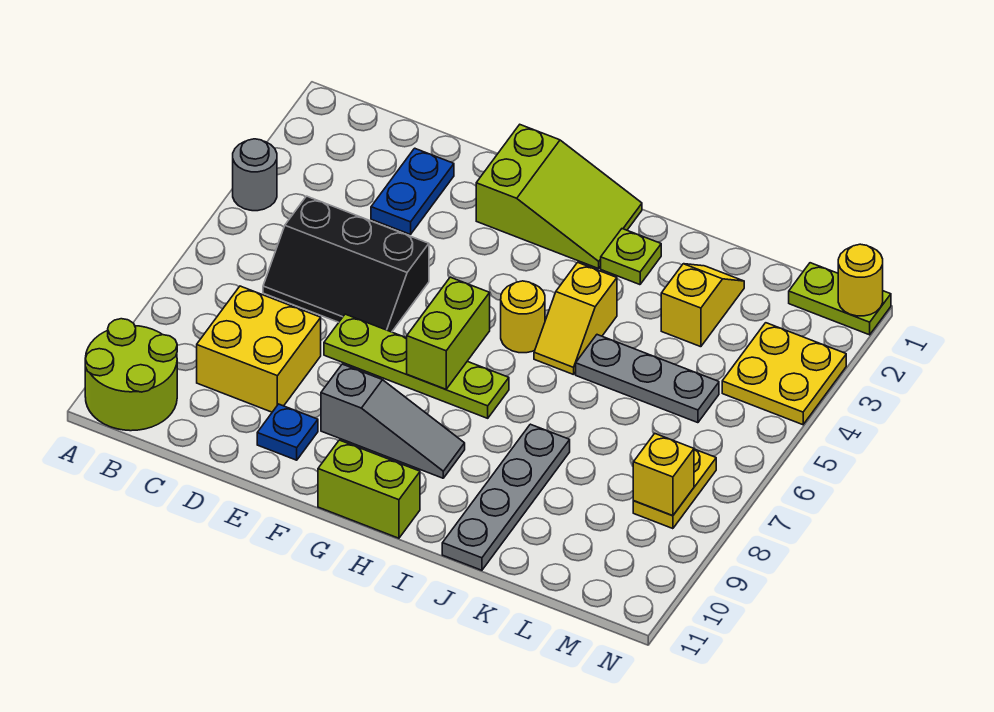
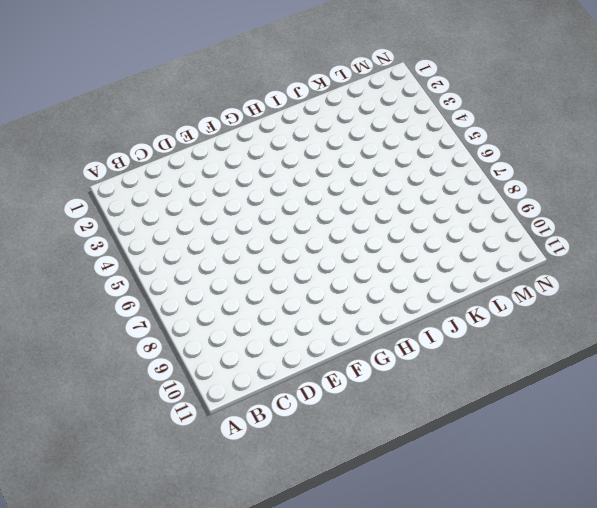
none -> grey round brick A4 level 1
none -> lime round brick A10:B11 level 1
none -> black slope C5:E6 level 1 top 5

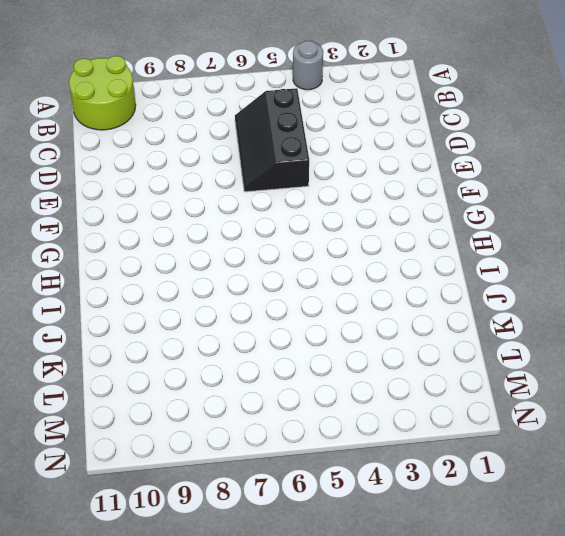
none -> yellow brick C8:D9 level 1
none -> blue plate D2:D3 level 1
none -> lime plate E7:H7 level 1

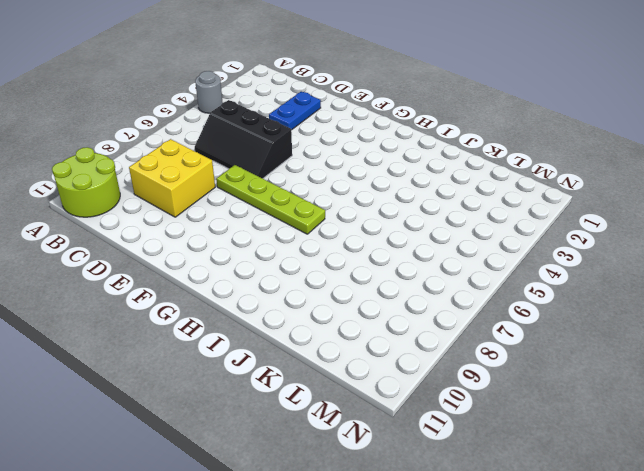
none -> blue plate E10 level 1
none -> lime slope F1:H2 level 1 top F
none -> grey slope F9:H9 level 1 top F

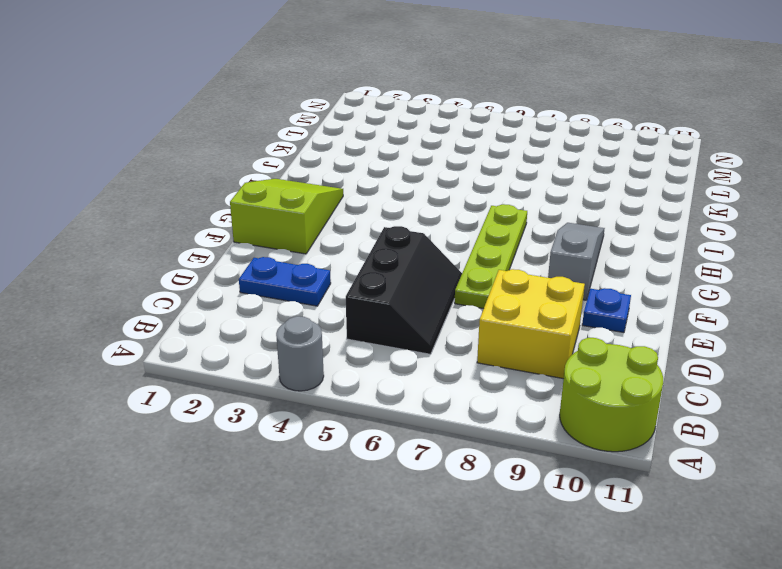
none -> lime brick G11:H11 level 1
none -> yellow round brick H5 level 1
none -> lime plate I2 level 1

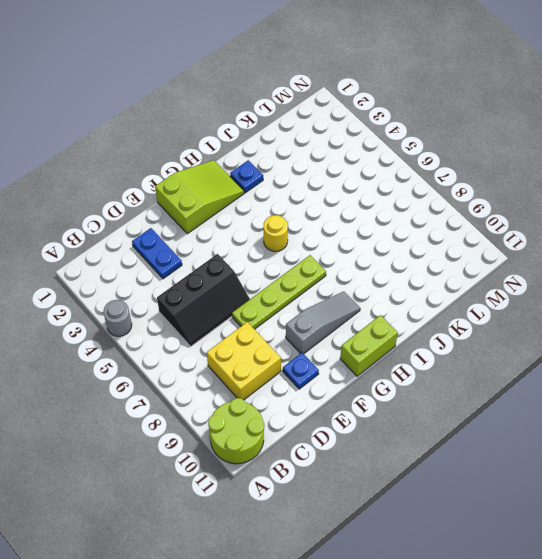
blue plate I2 level 1 -> lime plate I2 level 1
none -> yellow slope I4:I5 level 1 top 4
none -> grey plate J5:L5 level 1
none -> grey plate J8:J11 level 1

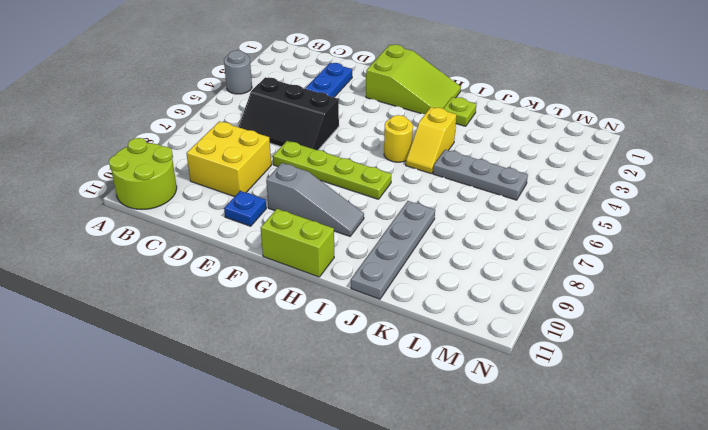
none -> yellow slope K2:K3 level 1 top 3
none -> lime plate M1:N1 level 1
none -> yellow plate M3:N4 level 1

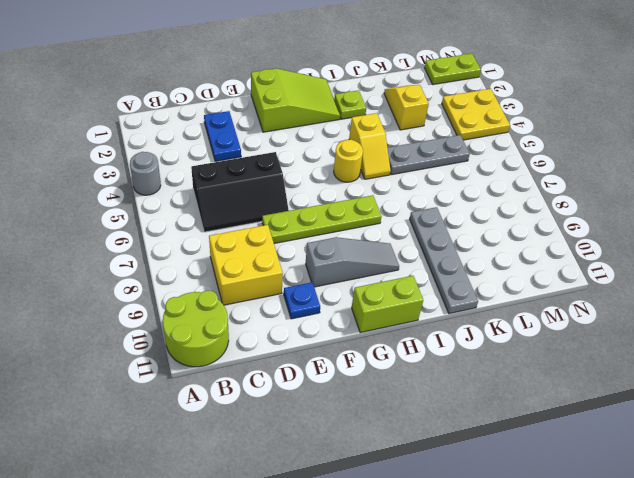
none -> yellow plate M7:M8 level 1
none -> lime brick G6:G7 level 2
none -> yellow brick M8 level 2

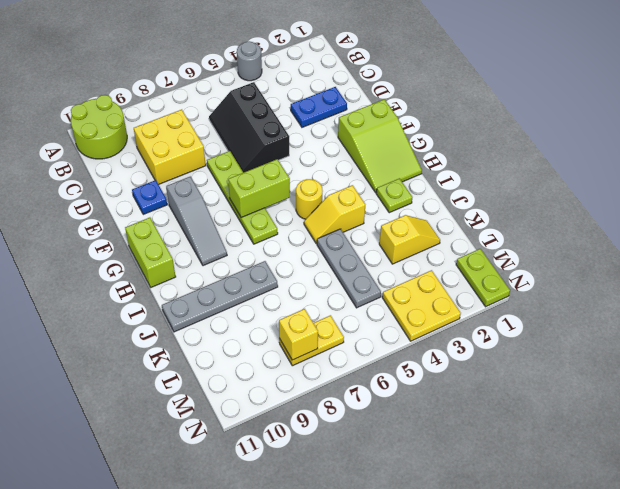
none -> yellow round brick N1 level 2

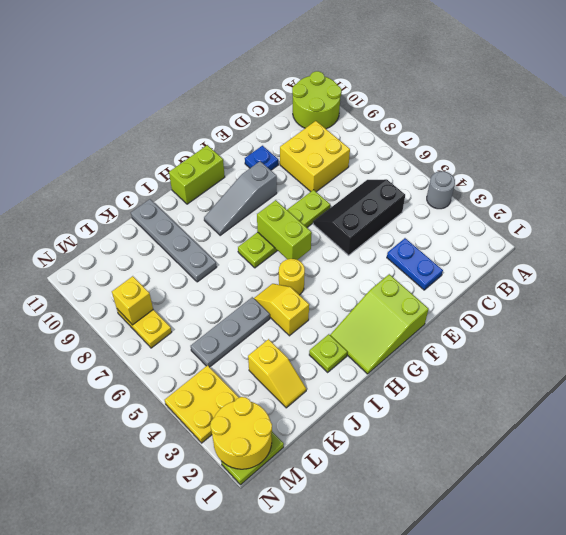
yellow round brick M1:N2 level 2 -> yellow round brick N1 level 2

